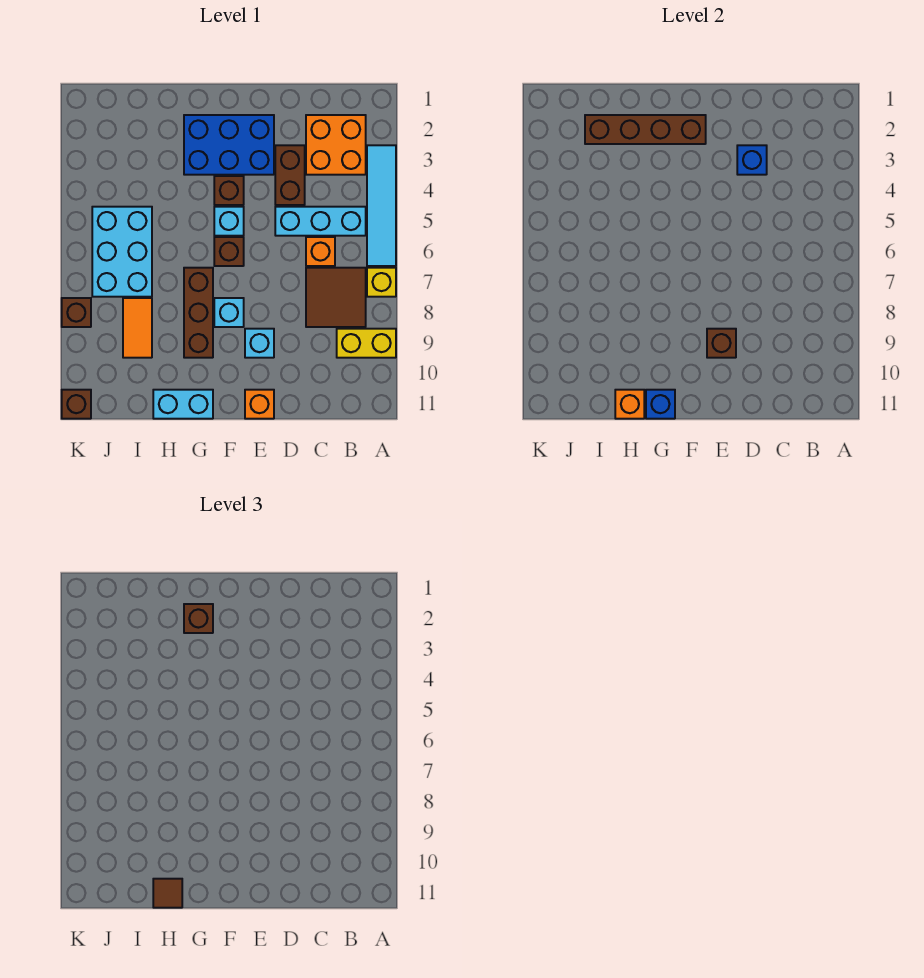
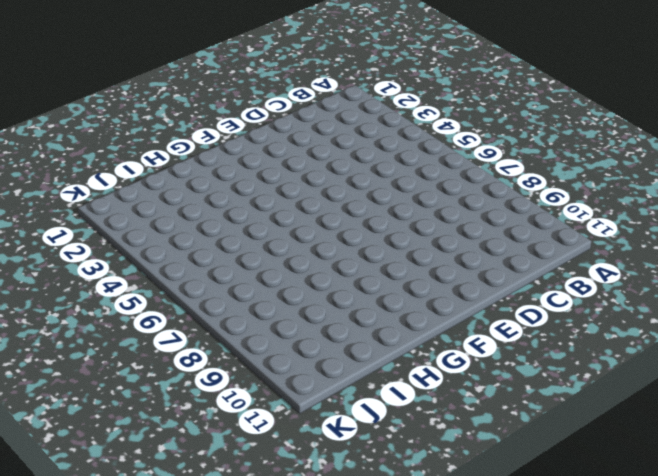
none -> cyan tile A3:A6 level 1
none -> yellow brick A7 level 1
none -> yellow brick A9:B9 level 1

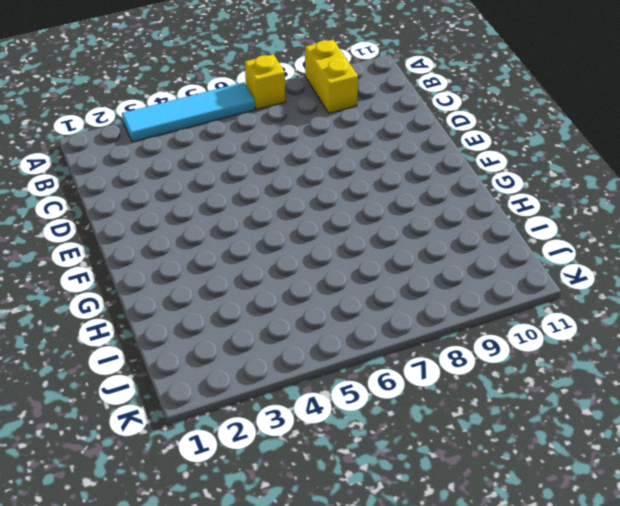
none -> orange brick B2:C3 level 1
none -> cyan brick B5:D5 level 1
none -> brown tile B7:C8 level 1

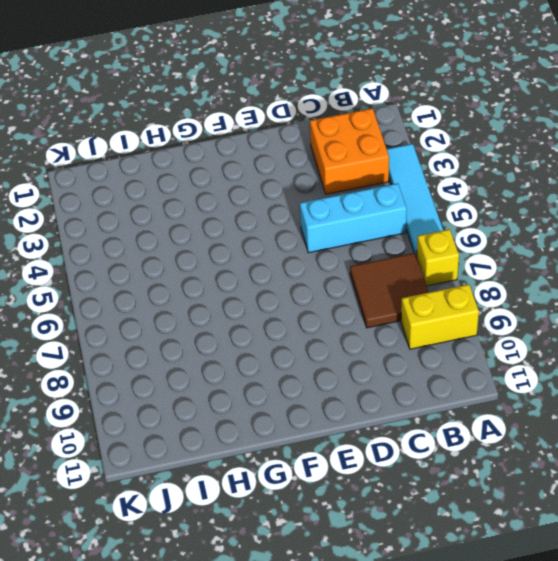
none -> orange brick C6 level 1
none -> brown brick D3:D4 level 1
none -> blue brick E2:G3 level 1

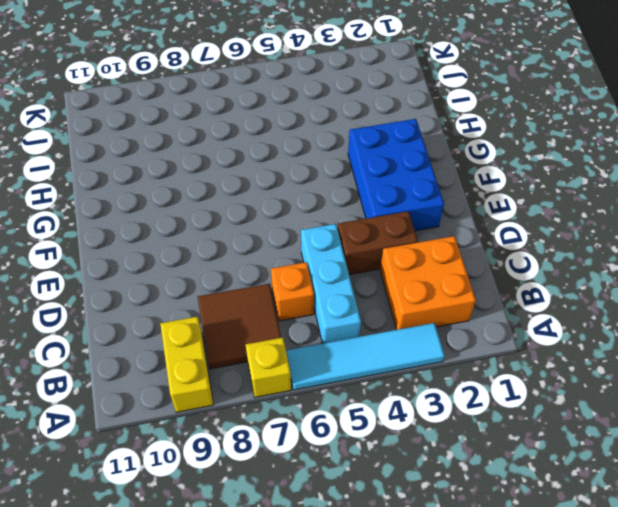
none -> cyan brick E9 level 1
none -> orange brick E11 level 1
none -> brown brick F4 level 1

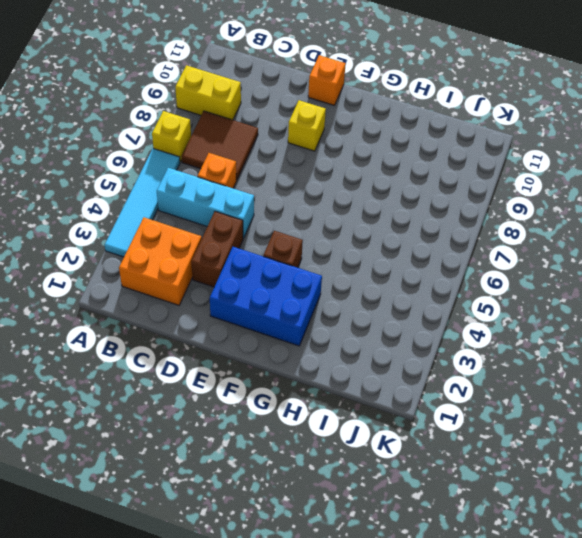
yellow brick E9 level 1 -> cyan brick E9 level 1
none -> cyan brick F5 level 1
none -> brown brick F6 level 1
none -> cyan brick F8 level 1

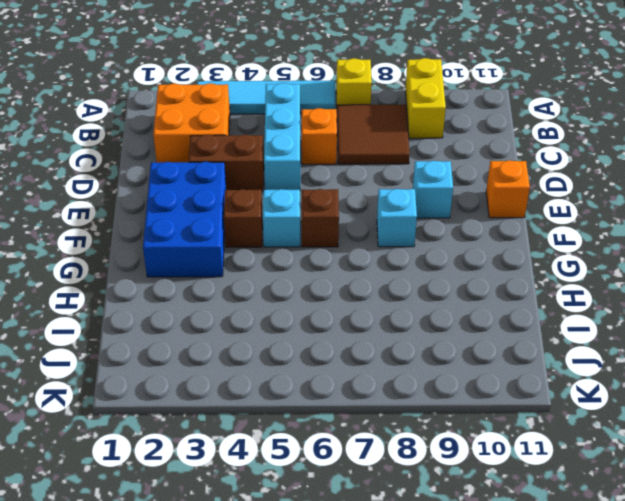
none -> brown brick G7:G9 level 1
none -> cyan brick G11:H11 level 1
none -> cyan brick I5:J7 level 1

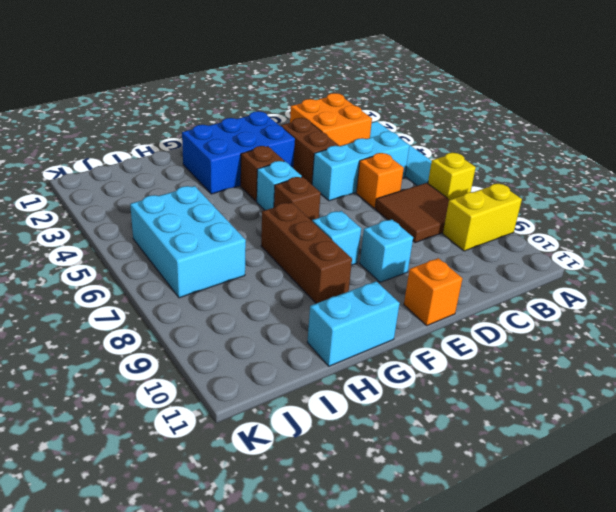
none -> orange tile I8:I9 level 1
none -> brown brick K8 level 1
none -> brown brick K11 level 1

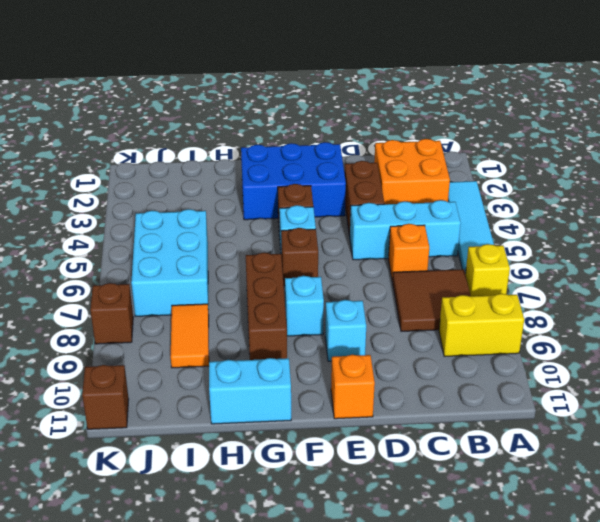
none -> blue brick D3 level 2
none -> brown brick E9 level 2
none -> brown brick F2:I2 level 2

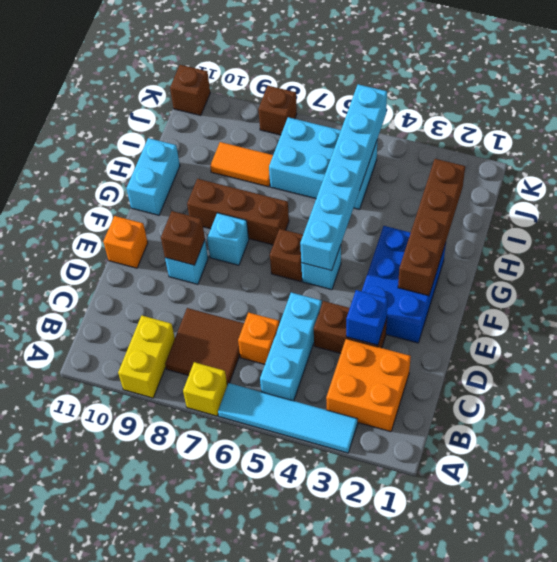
cyan brick F5:K5 level 2 -> none
none -> brown brick F4 level 1
none -> blue brick G11 level 2
none -> orange brick H11 level 2

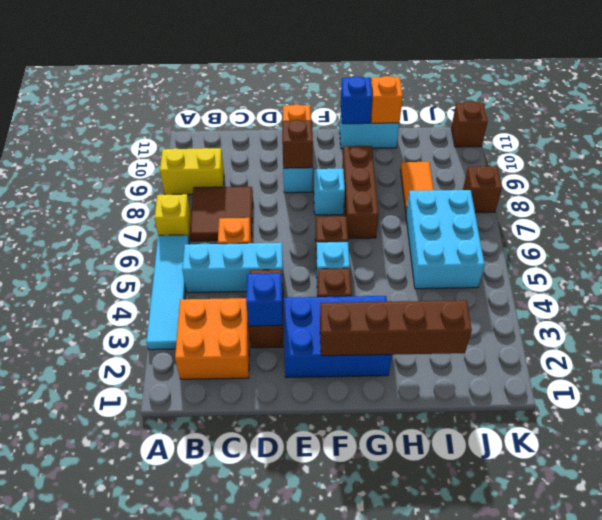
none -> brown brick G2 level 3
none -> brown tile H11 level 3

